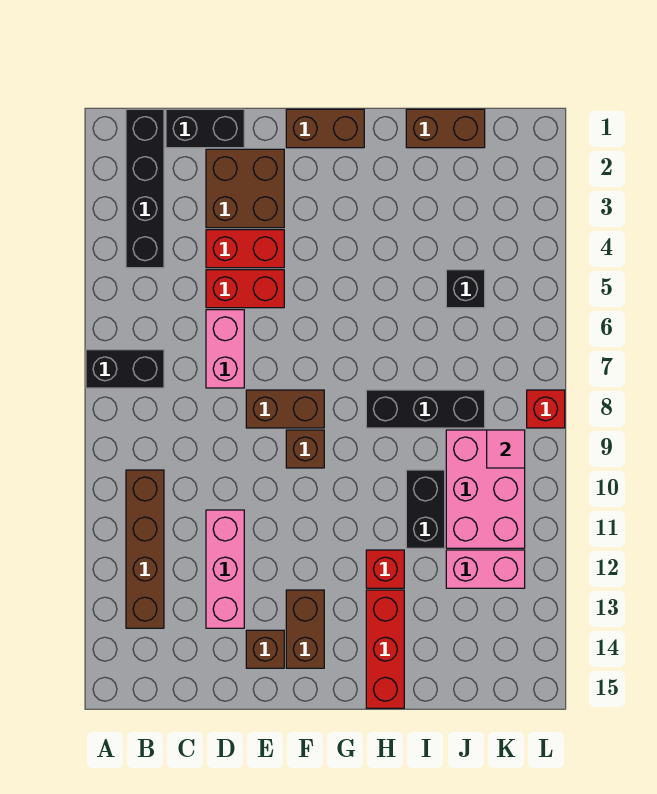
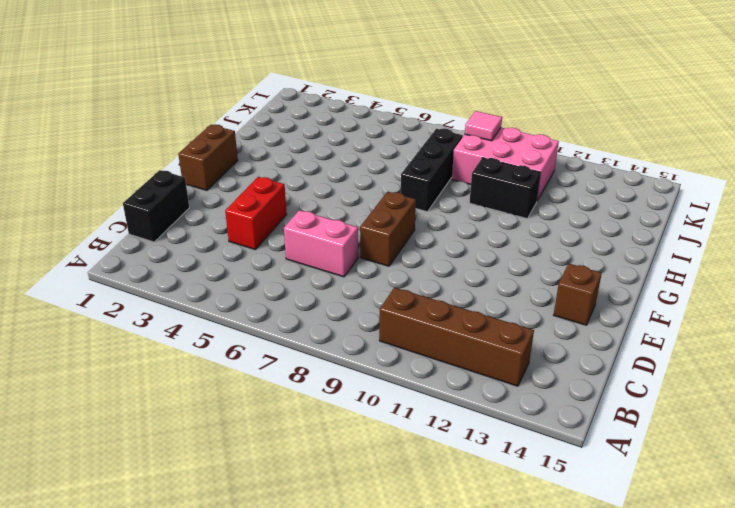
none -> black brick A7:B7 level 1
none -> black brick B1:B4 level 1
none -> brown brick D2:E3 level 1

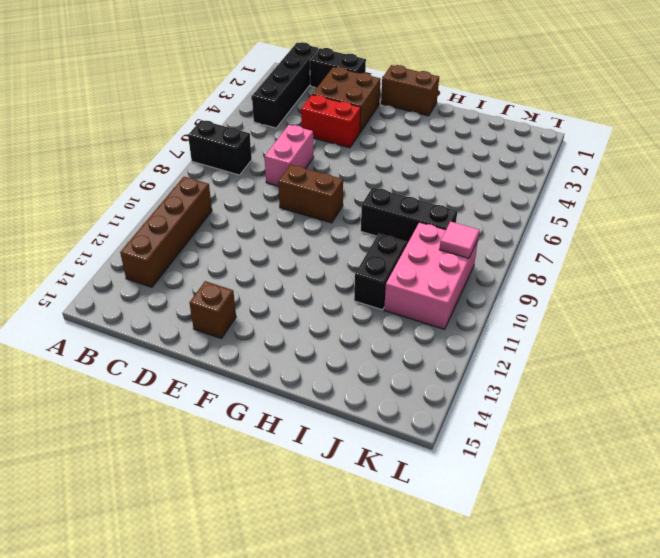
none -> red brick D5:E5 level 1
none -> pink brick D11:D13 level 1
none -> brown brick F9 level 1

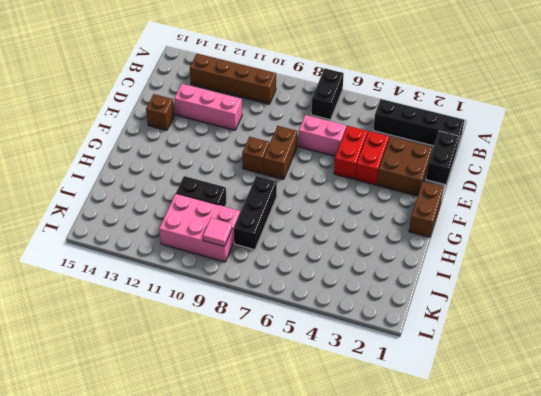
none -> brown brick F13:F14 level 1
none -> red brick H12 level 1
none -> red brick H13:H15 level 1

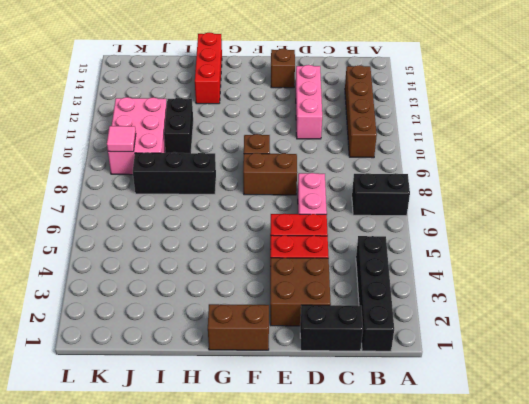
none -> brown brick F13:F14 level 1
none -> red brick H12 level 1
none -> brown brick I1:J1 level 1

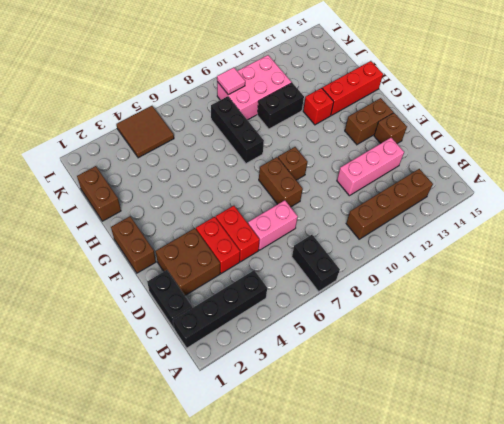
brown tile K4:L5 level 1 -> none
none -> black brick J5 level 1
none -> pink brick J12:K12 level 1
none -> red brick L8 level 1

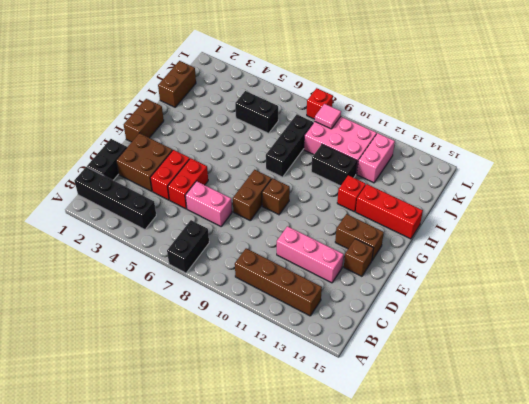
black brick J5:J6 level 1 -> black brick J5 level 1

